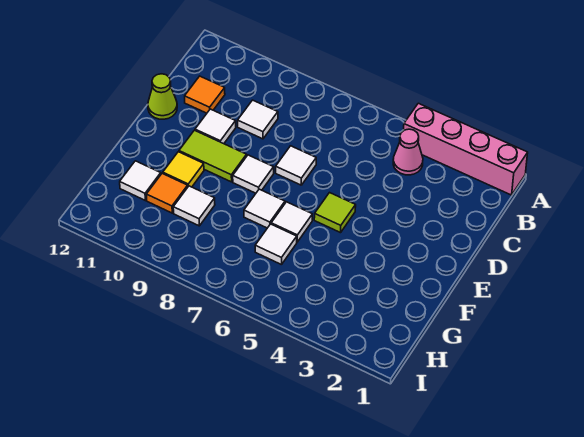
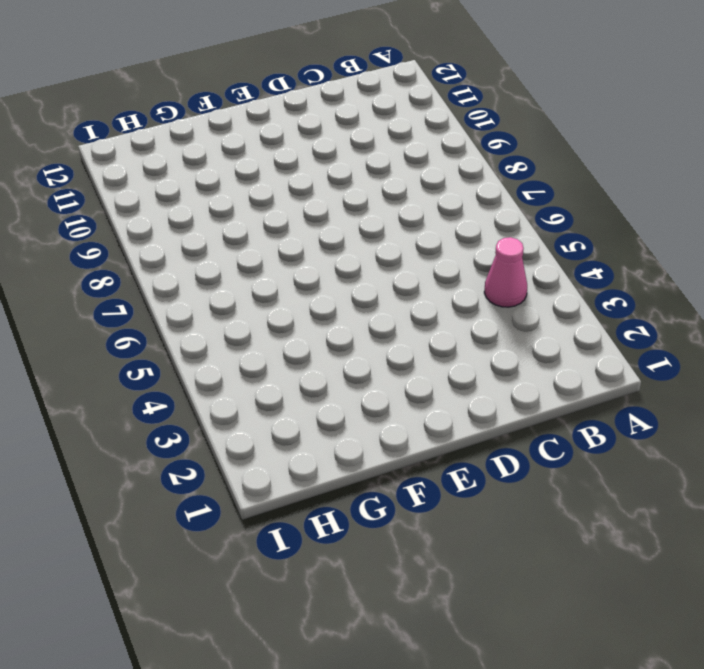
none -> pink brick A1:A4 level 1
none -> white tile C9 level 1
none -> orange tile C11 level 1

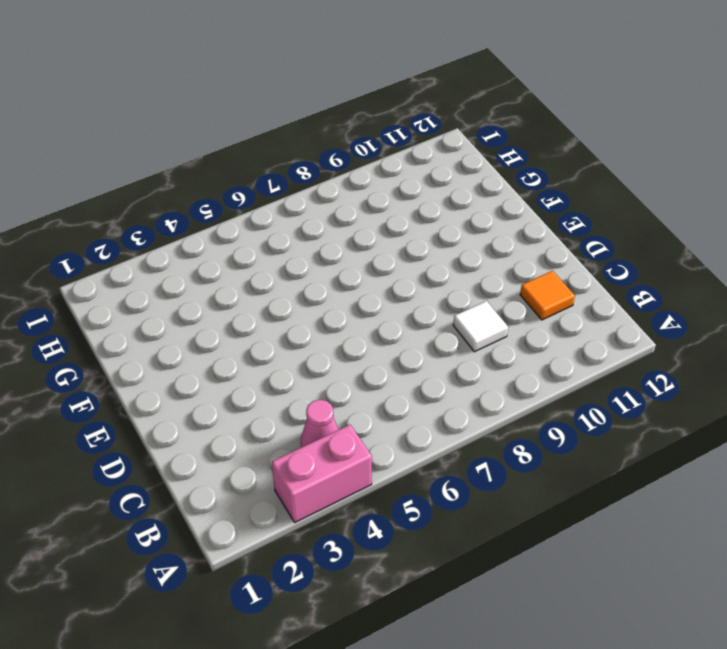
pink brick A3:A4 level 1 -> pink brick A1:A4 level 1
none -> white tile D7 level 1
none -> white tile D10 level 1
none -> lime cone D12 level 1

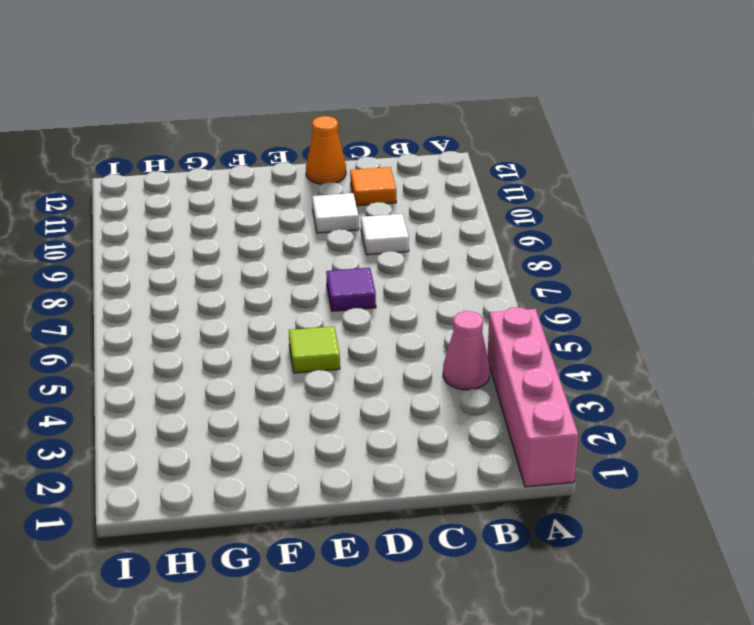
purple tile D7 level 1 -> white tile D7 level 1
orange cone D12 level 1 -> lime cone D12 level 1
none -> white tile E8 level 1
none -> lime tile E9:E10 level 1
none -> white tile F6 level 1

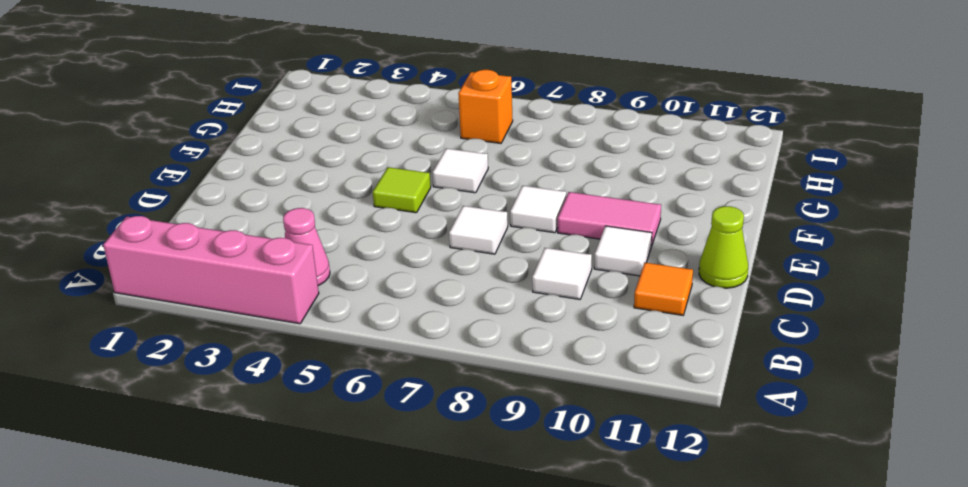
pink tile E9:E10 level 1 -> lime tile E9:E10 level 1
orange brick H6 level 1 -> none
none -> white tile F7 level 1
none -> yellow tile F10 level 1
none -> white tile G6 level 1

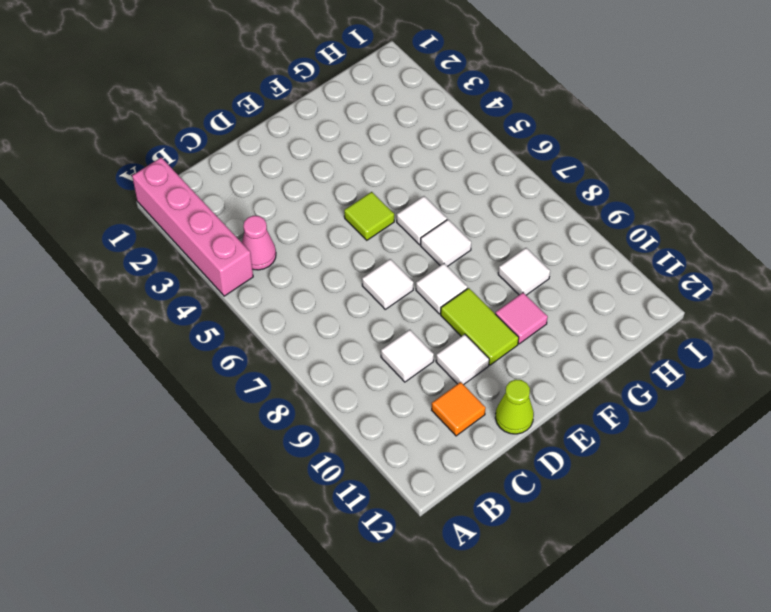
pink tile F10 level 1 -> yellow tile F10 level 1
none -> white tile G6 level 1
none -> orange tile G10 level 1
none -> white tile G11 level 1

